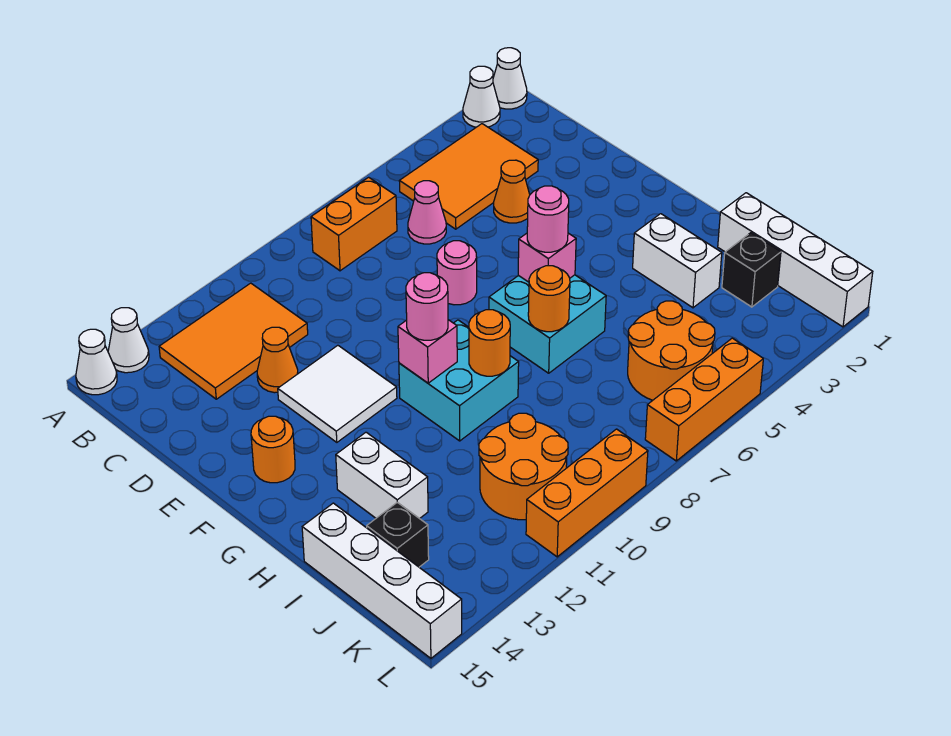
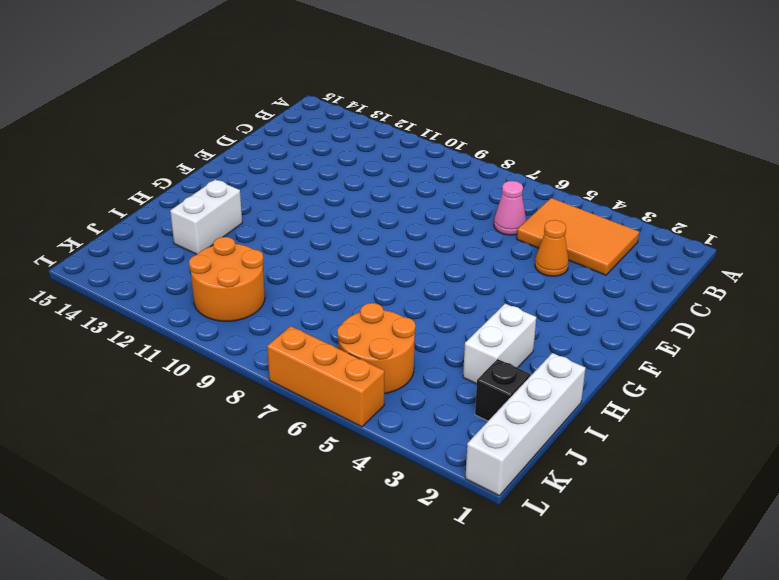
none -> white cone A1 level 1
none -> white cone A2 level 1
none -> white cone A14 level 1
none -> white cone A15 level 1

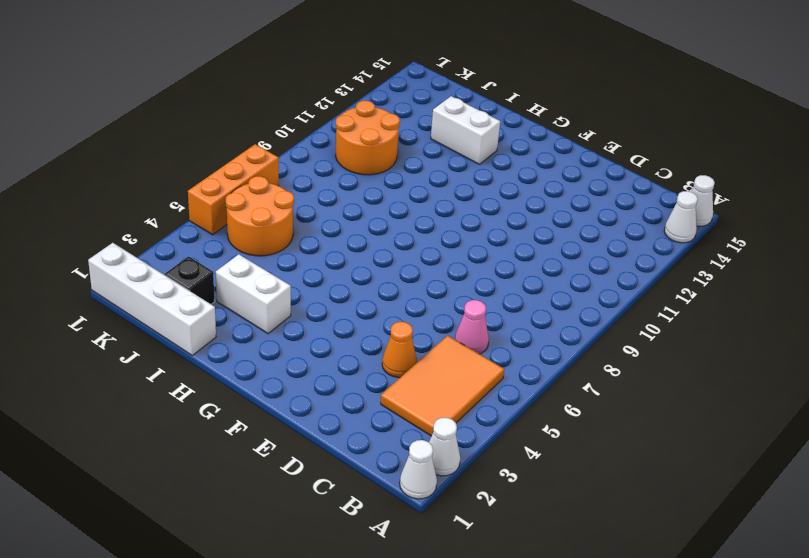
none -> orange brick B7:B8 level 1
none -> orange tile B11:C13 level 1
none -> orange cone D12 level 1
none -> pink round brick E7 level 1

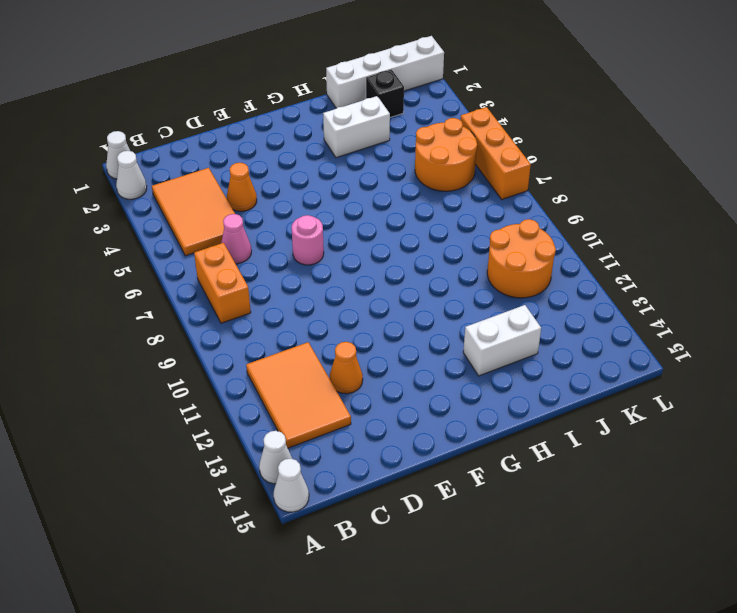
none -> white tile E11:F12 level 1
none -> orange round brick F14 level 1
none -> cyan brick G6:H7 level 1
none -> cyan brick G9:H10 level 1

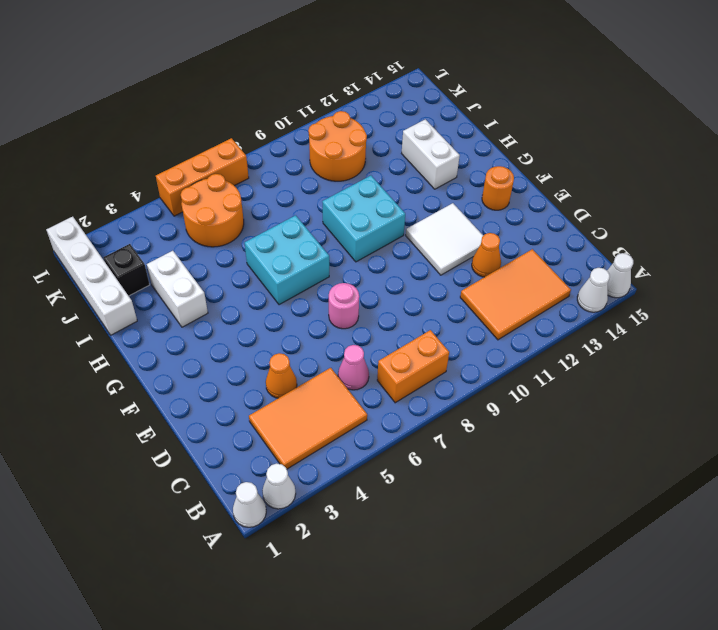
none -> white brick I15:L15 level 1
none -> black brick J14 level 1
none -> orange brick L9:L11 level 1
none -> pink brick G6 level 2

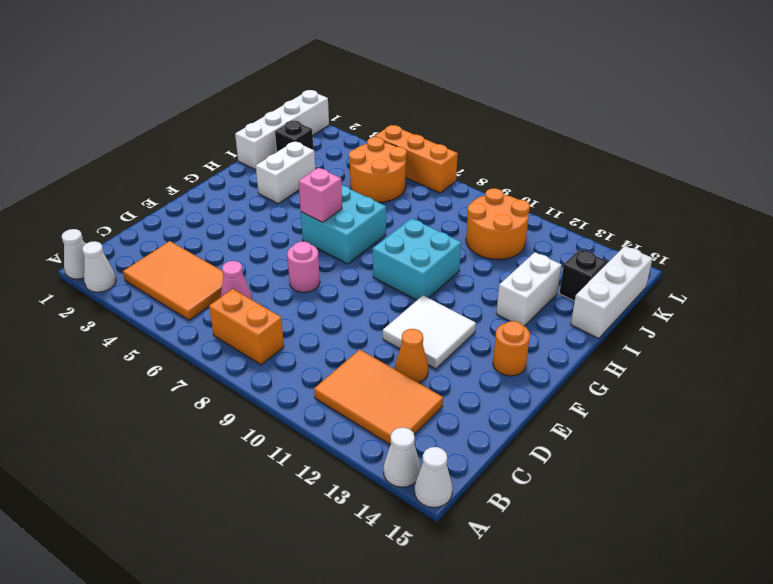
white brick I15:K15 level 1 -> white brick I15:L15 level 1
none -> orange cone D4 level 1
none -> orange brick L9:L11 level 1
none -> pink brick G10 level 2
none -> orange round brick H7 level 2

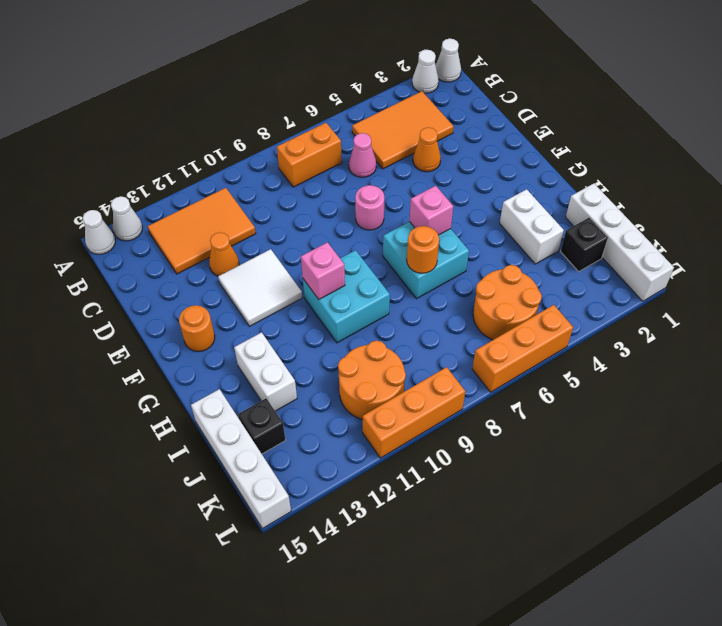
none -> orange round brick H9 level 2
none -> pink round brick G6 level 3
none -> pink round brick G10 level 3

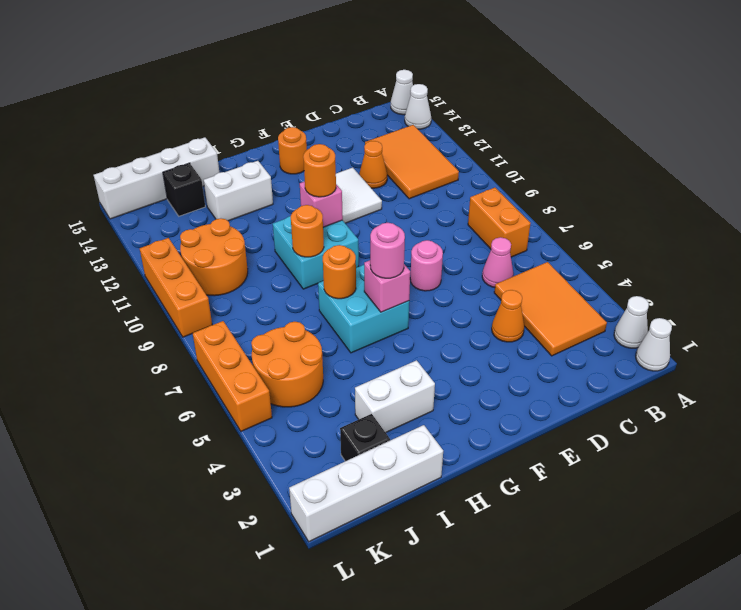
orange round brick G10 level 3 -> pink round brick G10 level 3

